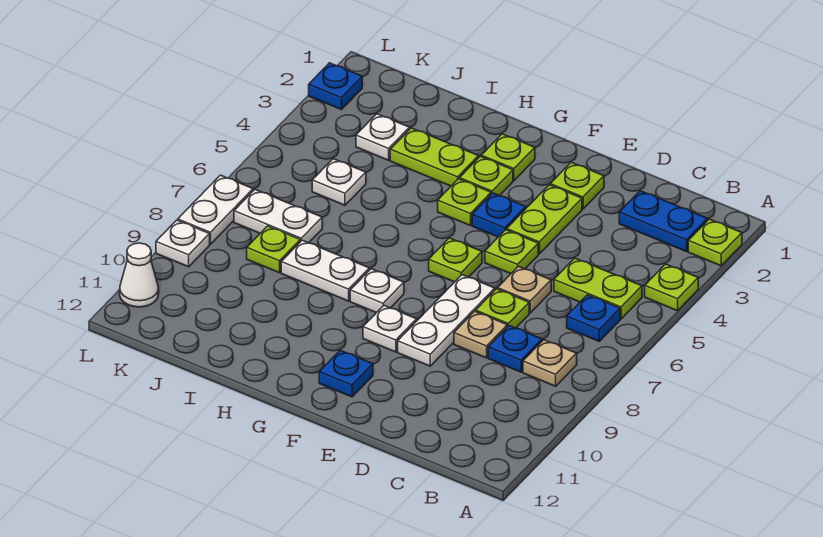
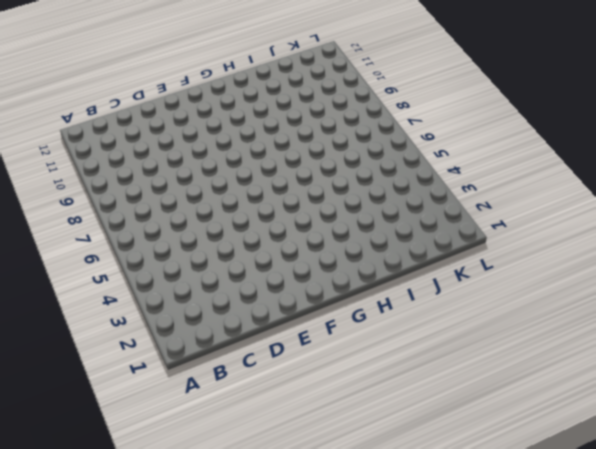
none -> lime plate A2 level 1
none -> lime plate A4 level 1
none -> blue plate B2:C2 level 1
none -> lime plate B5:C5 level 1

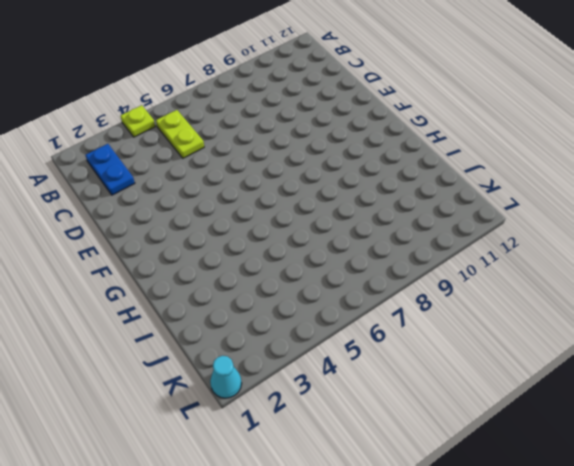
cyan cone L1 level 1 -> none
none -> lime plate A2 level 1
none -> blue plate B6 level 1
none -> tan plate B8 level 1
none -> blue plate C8 level 1

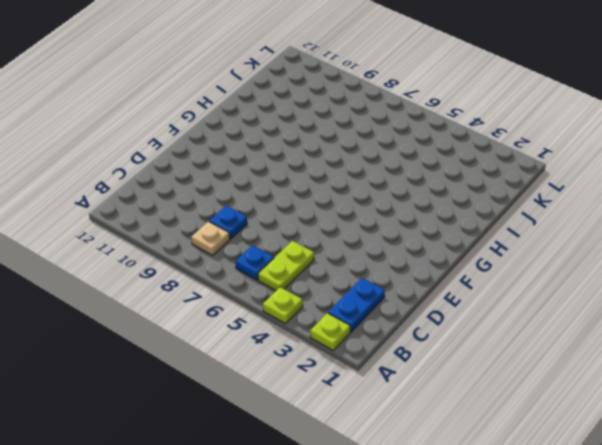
none -> tan plate D6 level 1
none -> lime plate D7 level 1
none -> tan plate D8 level 1
none -> lime plate E2 level 1

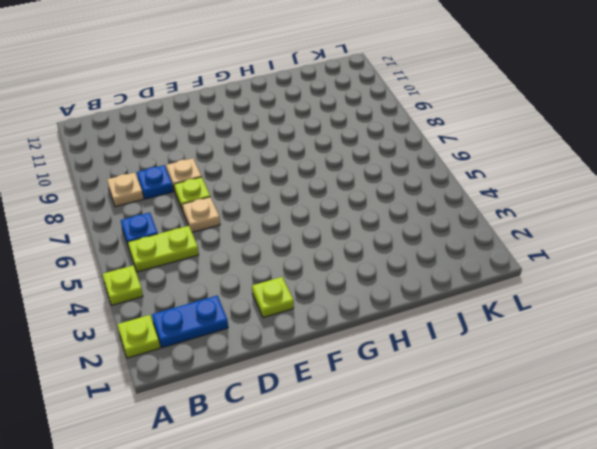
none -> lime plate E3:E4 level 1
none -> lime plate E5 level 1
none -> white plate E7:E9 level 1
none -> blue plate F4 level 1

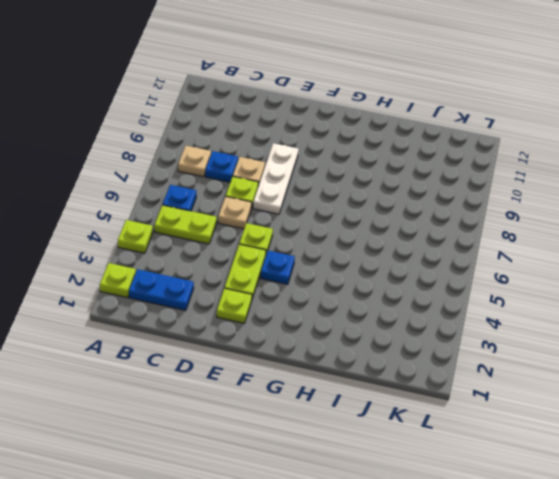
none -> lime plate F6 level 1
none -> white plate F9 level 1
none -> blue plate F11 level 1
none -> lime plate G2 level 1

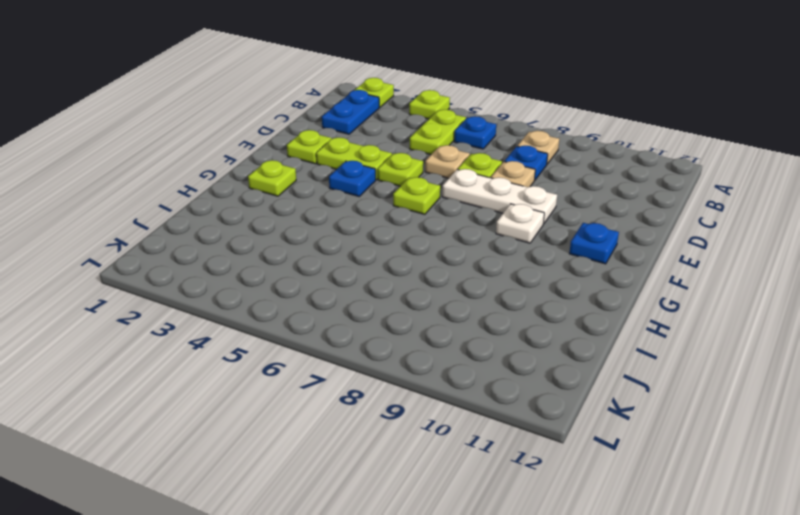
none -> lime plate G3 level 1
none -> lime plate G4 level 1
none -> white plate G8 level 1
none -> lime plate H3:I3 level 1

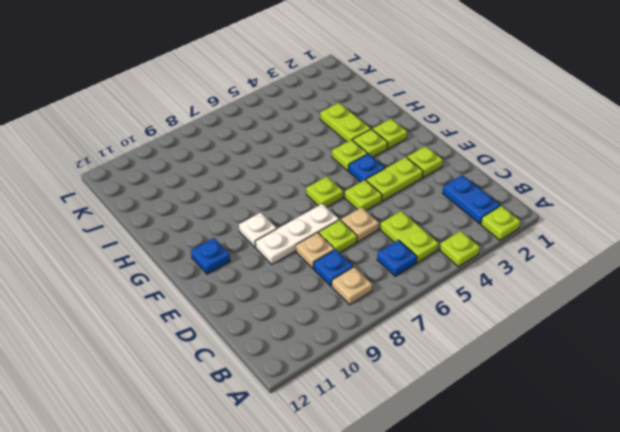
none -> white plate G8 level 1
none -> white plate H8:I8 level 1
none -> white plate J3 level 1
none -> white plate J5 level 1

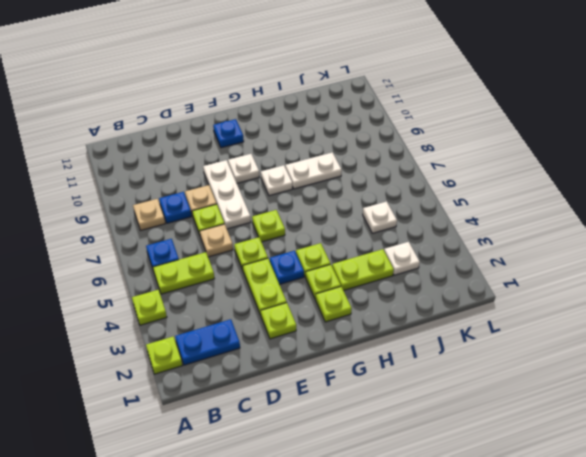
none -> white plate J7:K7 level 1
none -> lime plate J8 level 1
none -> blue plate L2 level 1
none -> white plate L7:L8 level 1

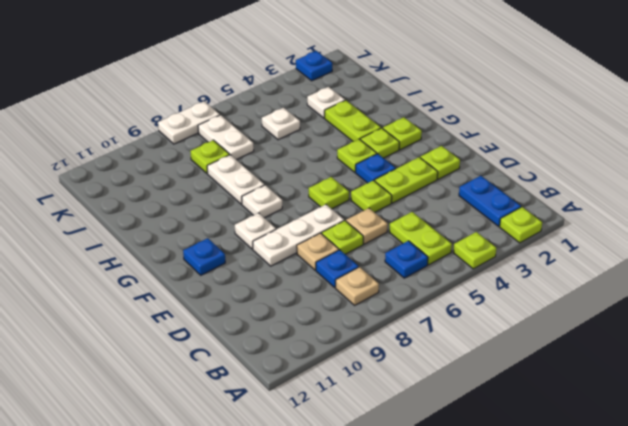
none -> white plate L9 level 1
none -> white cone L11 level 1

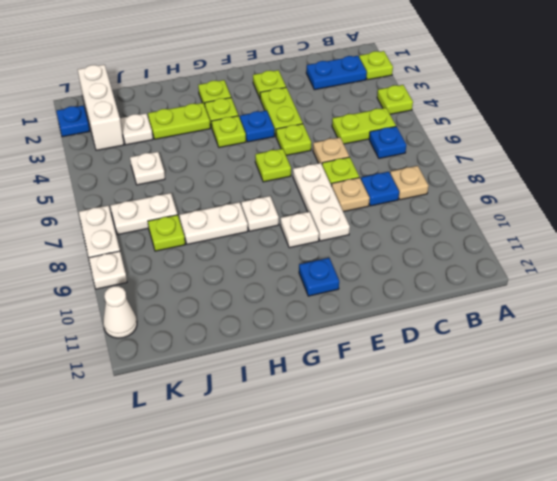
white brick K1:K3 level 1 -> none

